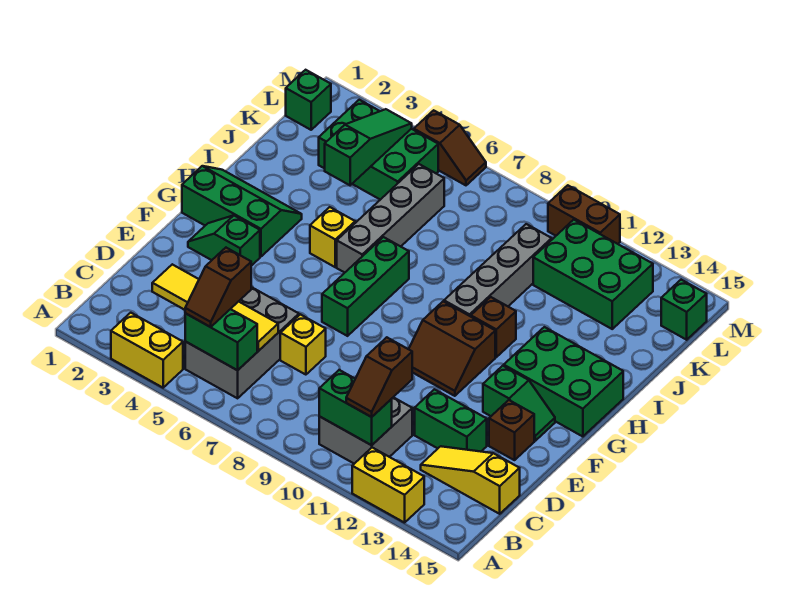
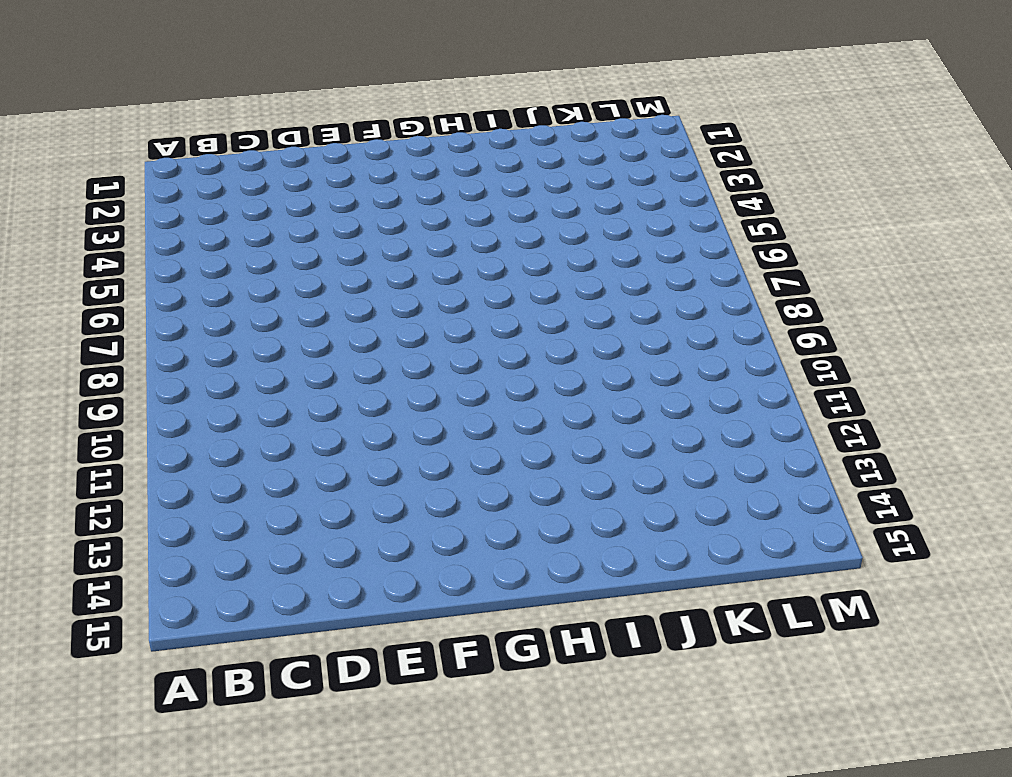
none -> yellow brick A3:A4 level 1
none -> yellow brick A12:A13 level 1
none -> grey brick B5:D6 level 1
none -> grey brick B10:C11 level 1

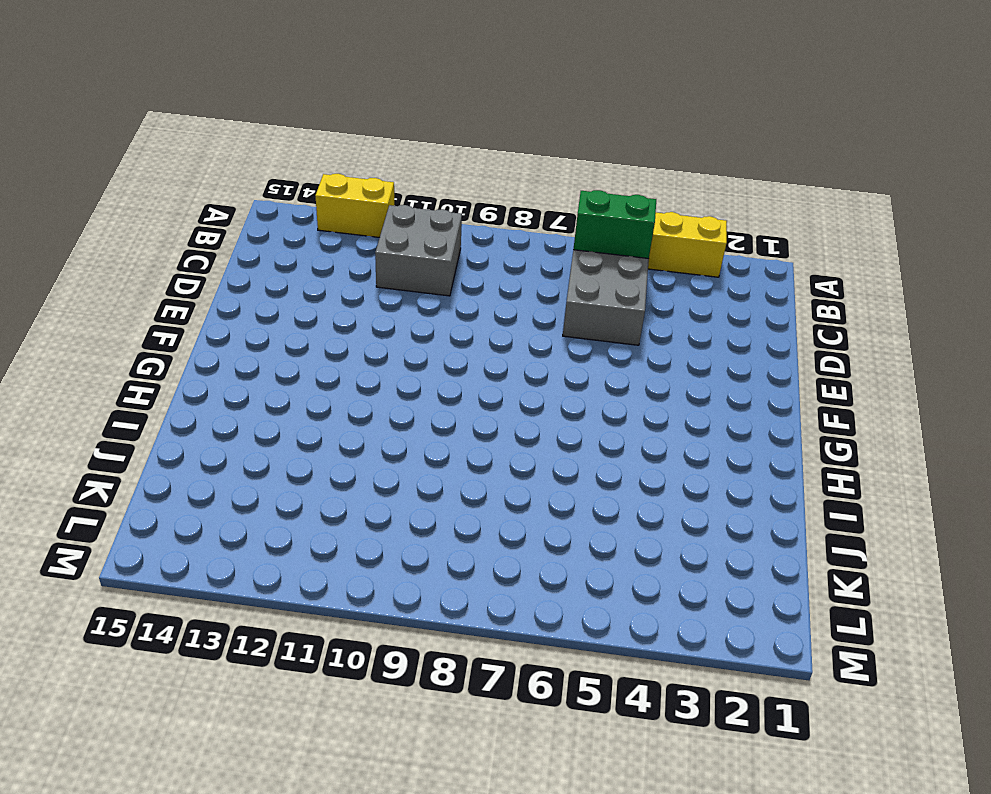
none -> yellow slope C13:C15 level 1 top 15
none -> yellow brick D7 level 1
none -> green brick D12:D13 level 1
none -> brown brick E14 level 1

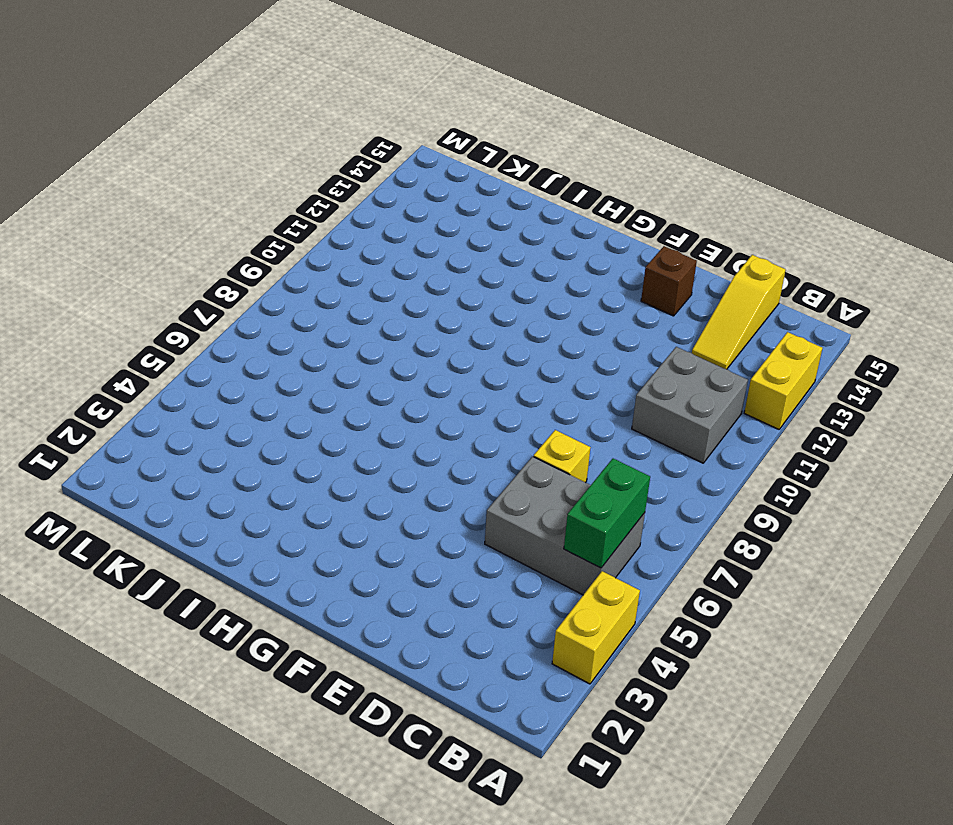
none -> green brick D12:D13 level 1
none -> green slope F2:F3 level 1 top 3
none -> green brick F7:H7 level 1
none -> brown slope F10:G11 level 1 top G

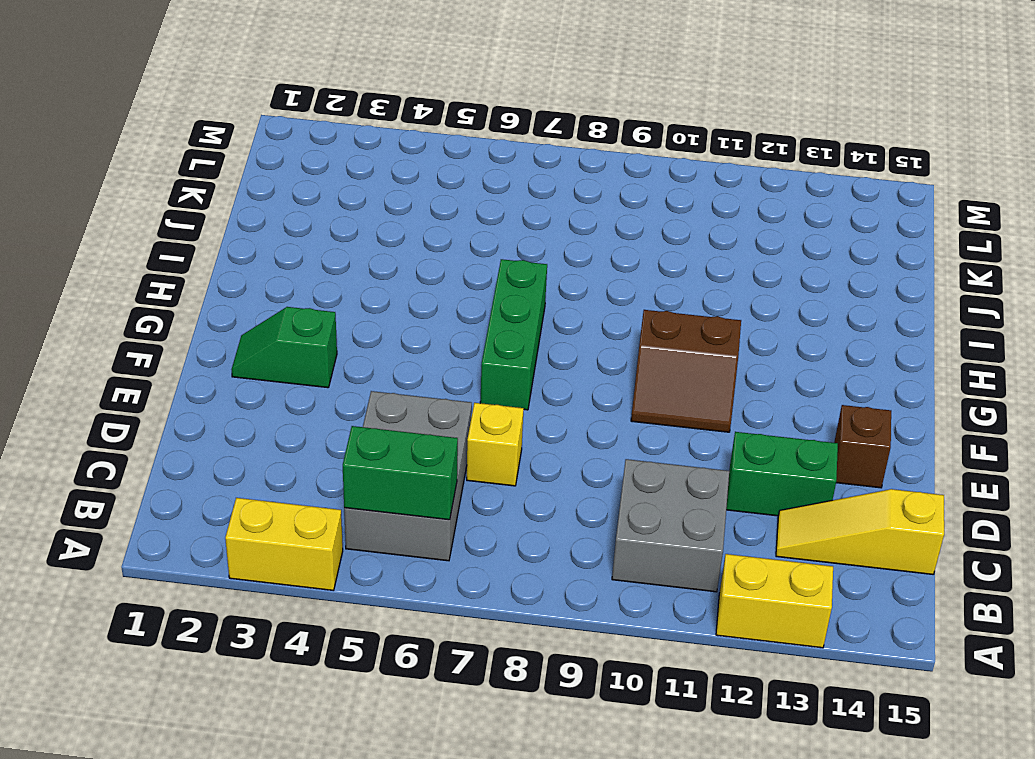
none -> green slope F13:F14 level 1 top 13
none -> green slope G1:H3 level 1 top G
none -> green brick G13:H15 level 1
none -> yellow brick H5 level 1

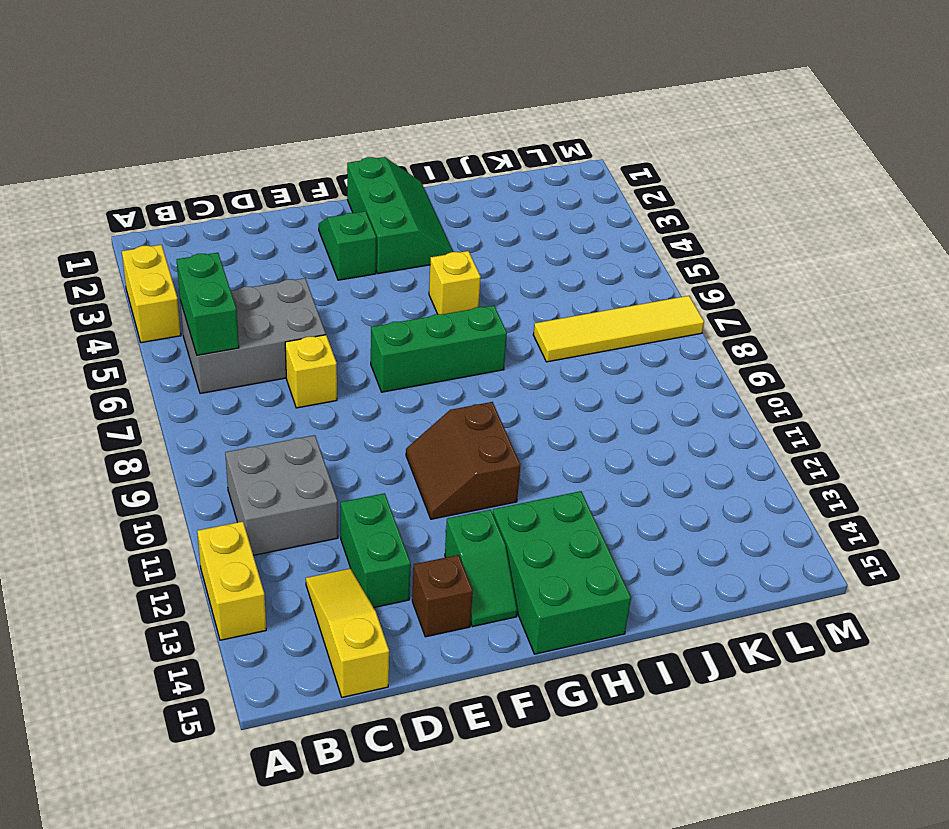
yellow tile J7:M7 level 1 -> yellow tile C3:C6 level 2
none -> grey brick H6:K6 level 1
none -> grey brick H10:K10 level 1
none -> brown brick H11 level 1
none -> green brick K3:L5 level 1

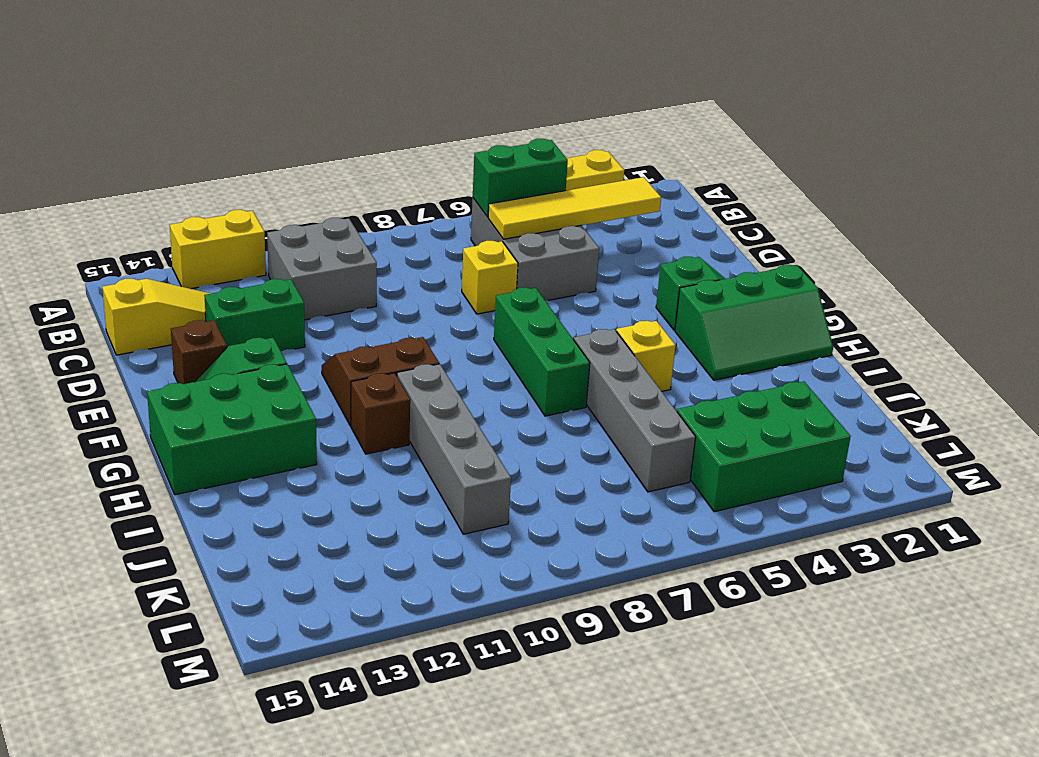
none -> green brick K11:L13 level 1
none -> green brick L1 level 1
none -> green brick L15 level 1
none -> brown slope M5:M6 level 1 top 5

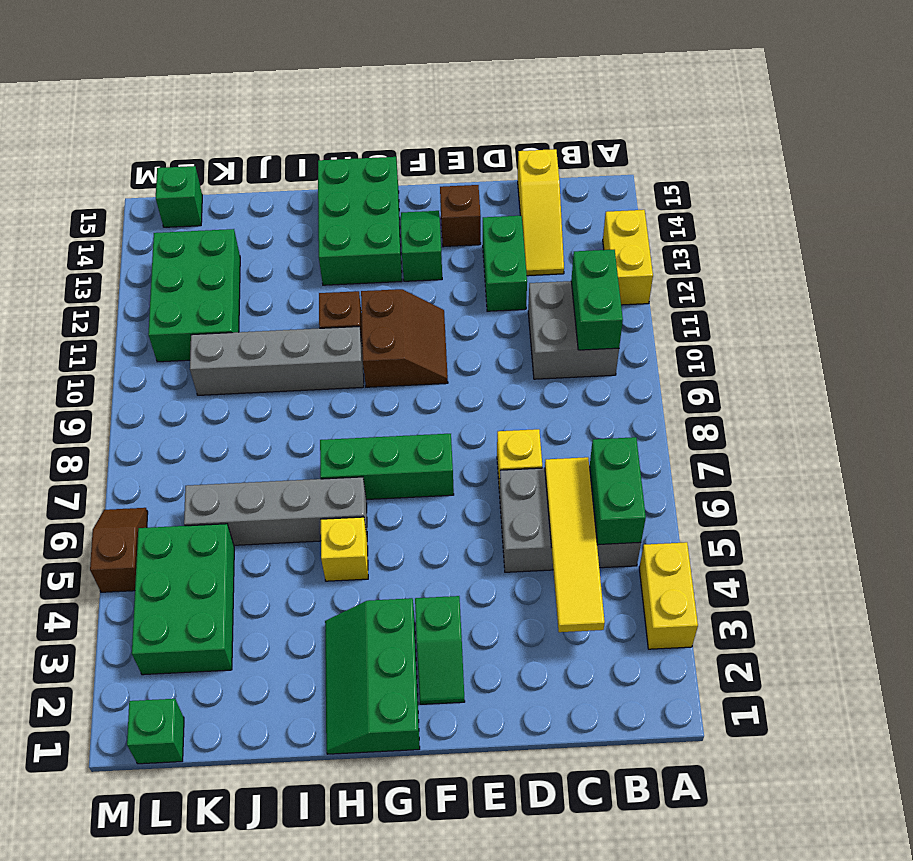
none -> brown brick M10:M11 level 1
none -> green slope J4:L4 level 2 top J
none -> brown slope B5:C5 level 3 top C
none -> brown slope B11:C11 level 3 top C

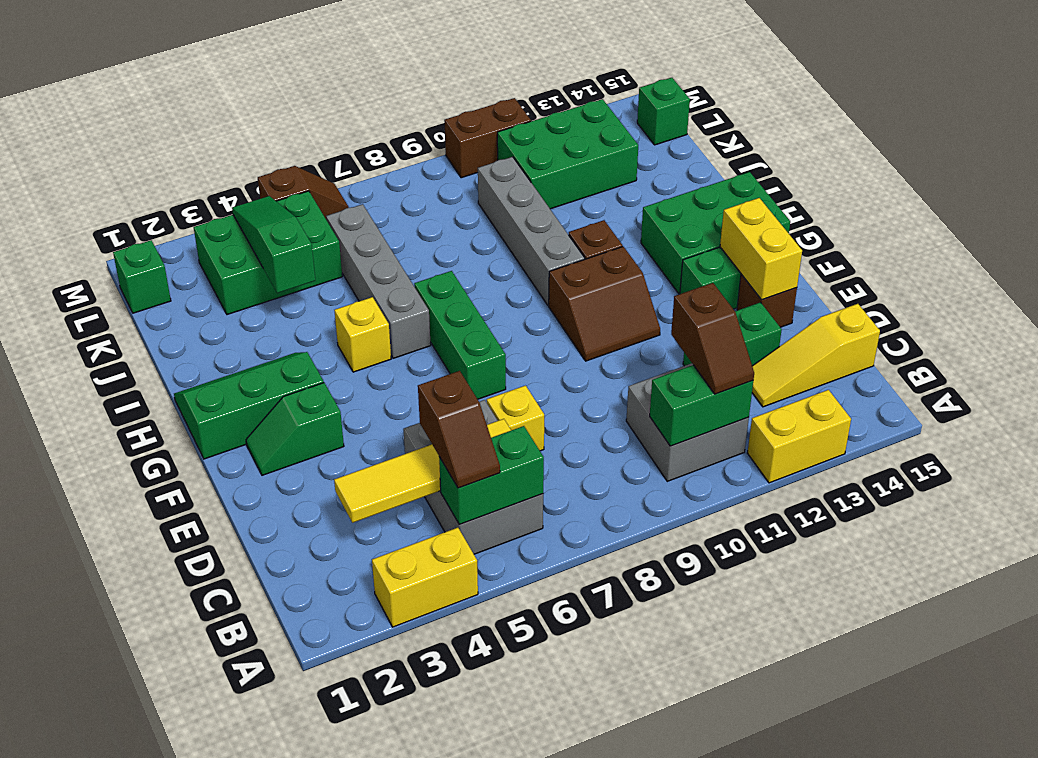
yellow brick E14:F14 level 2 -> none

